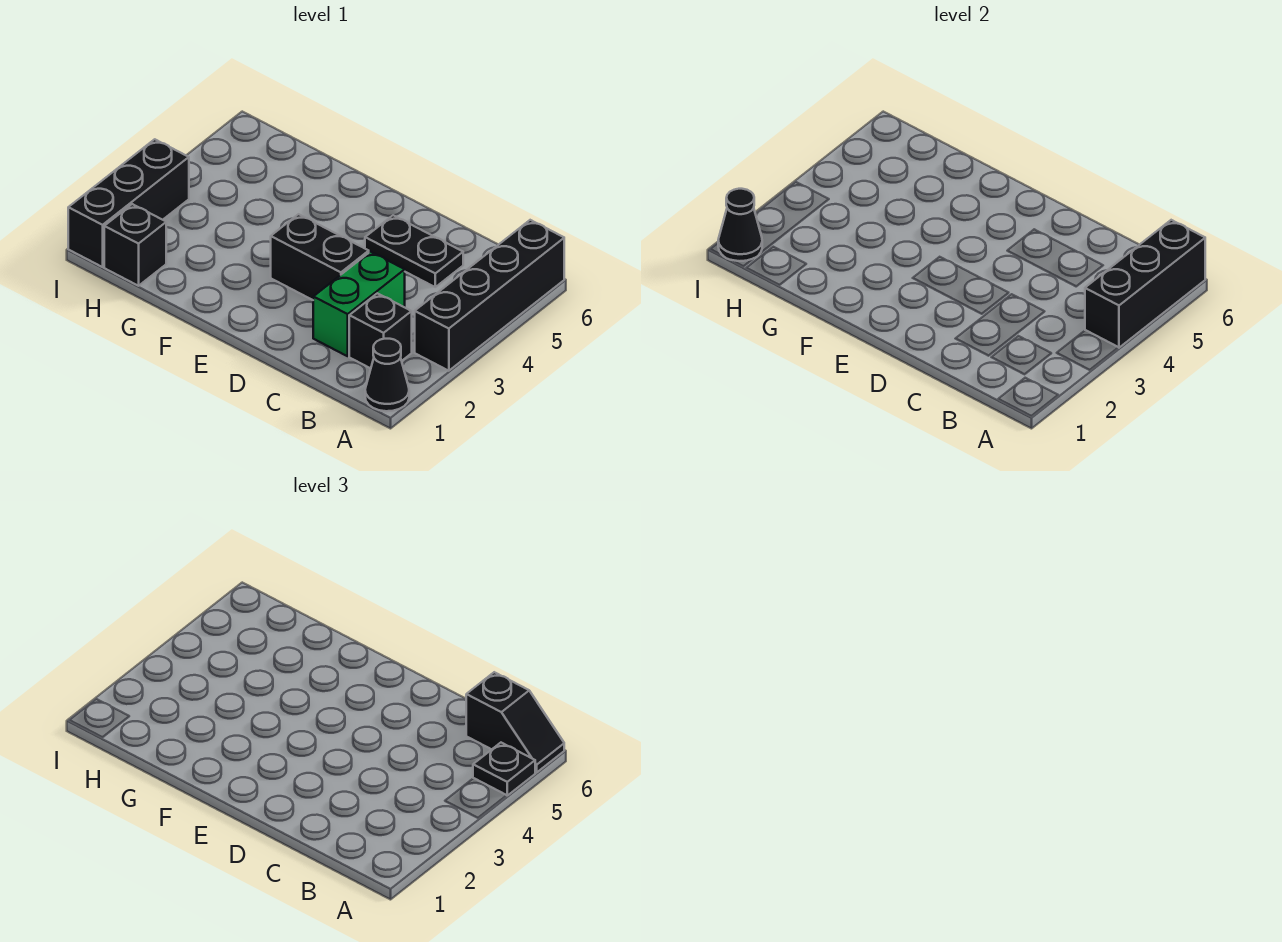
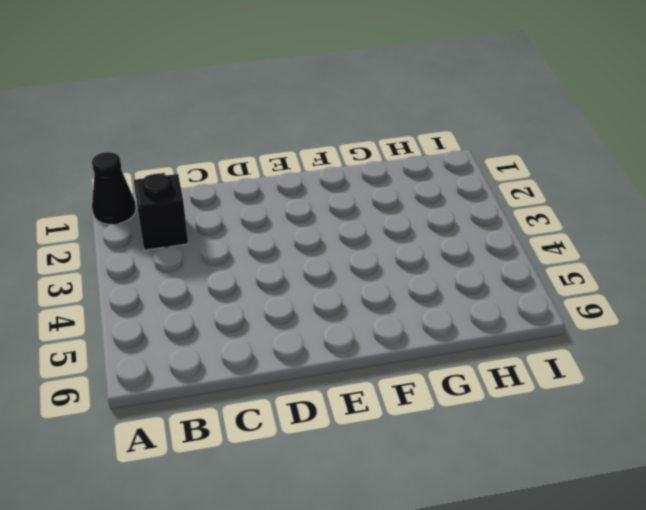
none -> black brick A3:A6 level 1
none -> green brick C2:C3 level 1
none -> black plate C5:D5 level 1

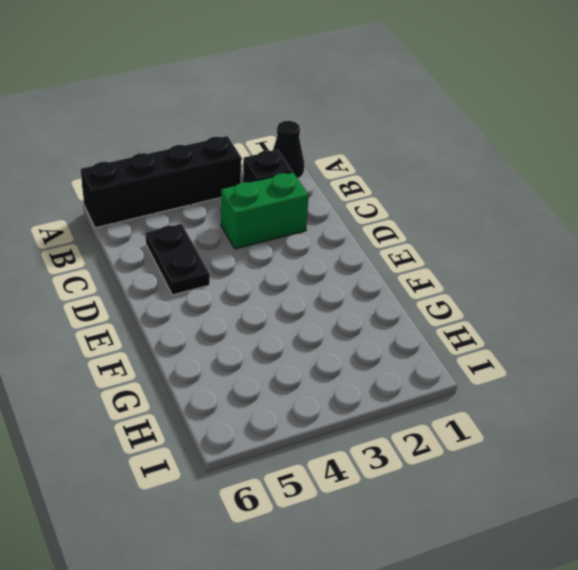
none -> black brick D3:E3 level 1
none -> black brick H1 level 1
none -> black brick I1:I3 level 1

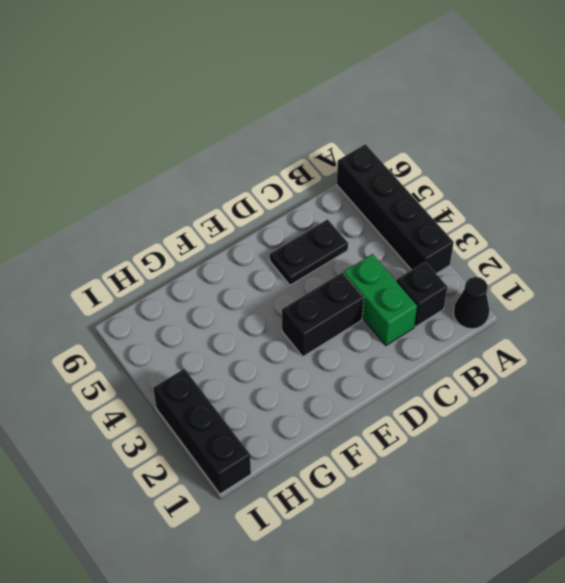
none -> black brick H1 level 1
none -> black brick A4:A6 level 2
none -> black cone I1 level 2

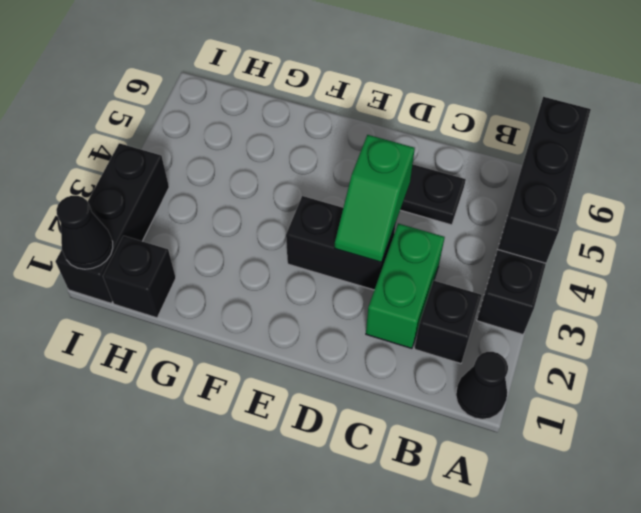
green slope D3:D4 level 2 top 4 -> none
none -> black plate A5 level 3
none -> black slope A6:B6 level 3 top B

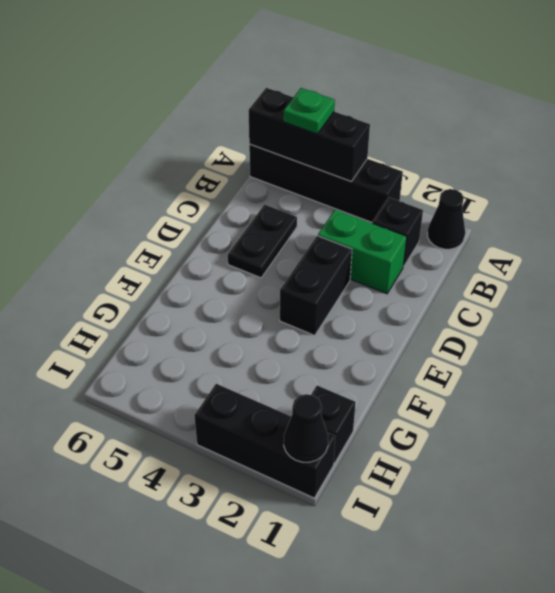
green plate A5 level 3 -> black plate A5 level 3
none -> black slope A6:B6 level 3 top B

